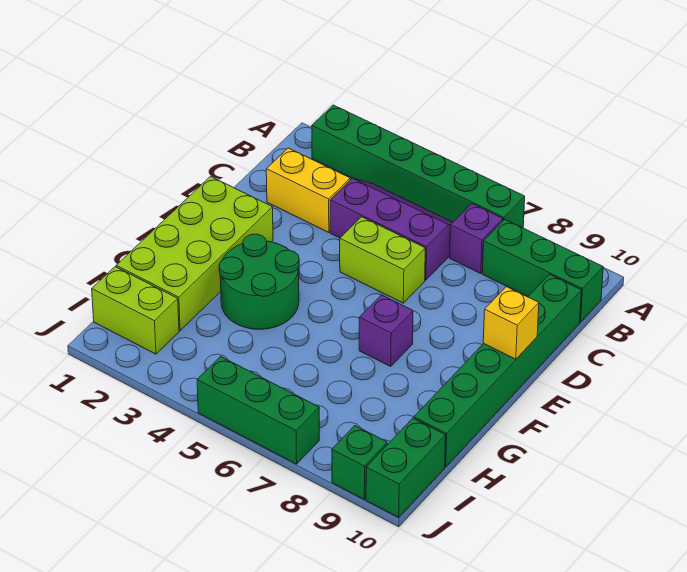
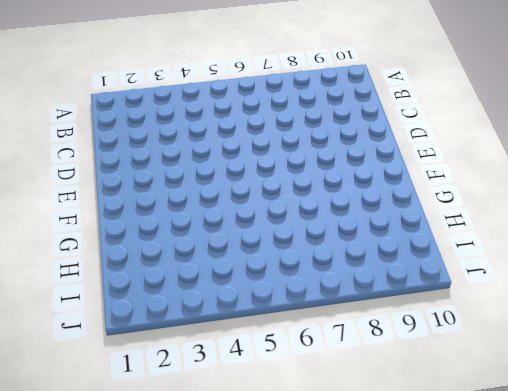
none -> green brick A2:A7 level 1
none -> purple slope B4:C6 level 1 top C
none -> purple brick B7 level 1

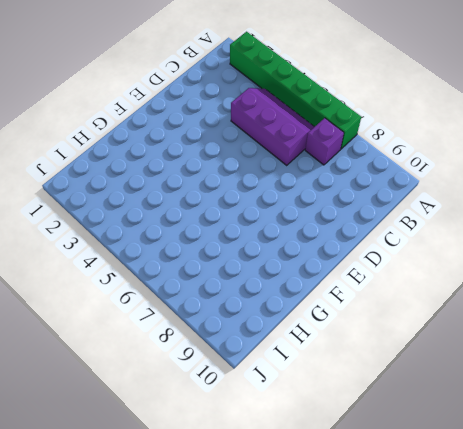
none -> green brick B8:B10 level 1
none -> yellow brick C2:C3 level 1
none -> green brick C10:H10 level 1

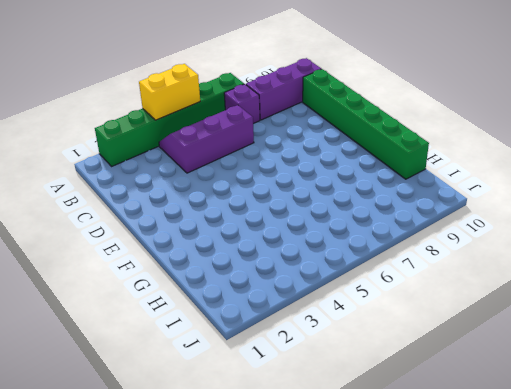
yellow brick A4:A5 level 2 -> yellow brick C2:C3 level 1
purple brick B8:B10 level 1 -> green brick B8:B10 level 1
none -> lime brick D5:D6 level 1
none -> lime brick E1:H2 level 1
none -> green round brick F3:G4 level 1

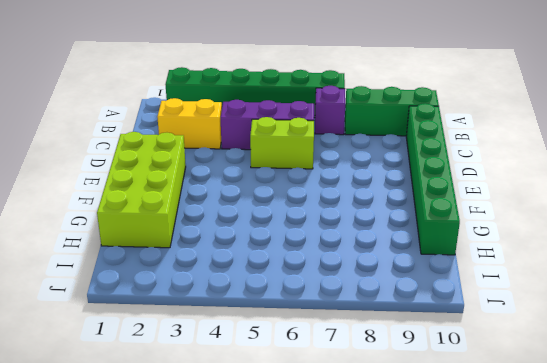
none -> green round brick F3:G4 level 1
none -> purple brick F7 level 1
none -> lime brick I1:I2 level 1

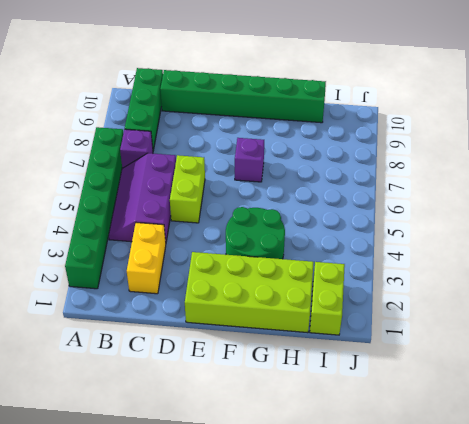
none -> green brick I10:J10 level 1
none -> green brick J5:J7 level 1
none -> green brick J9 level 1

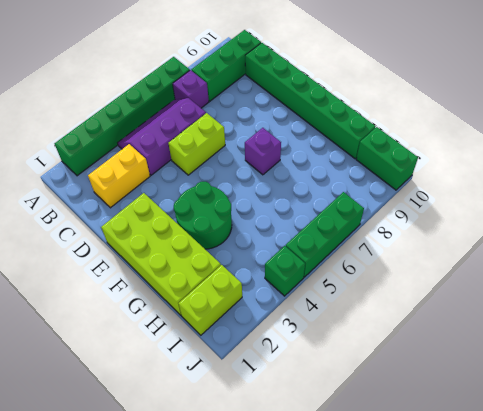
green brick J4 level 1 -> green brick J9 level 1
none -> yellow brick E10 level 2

